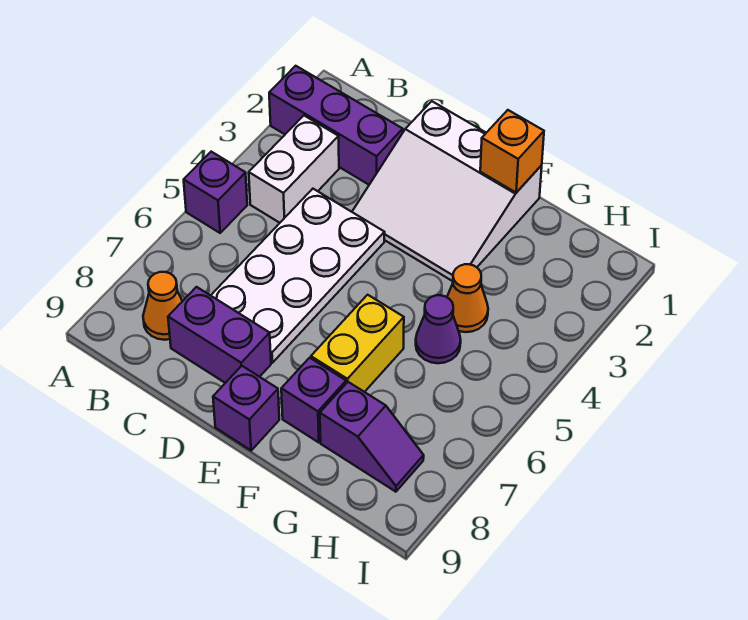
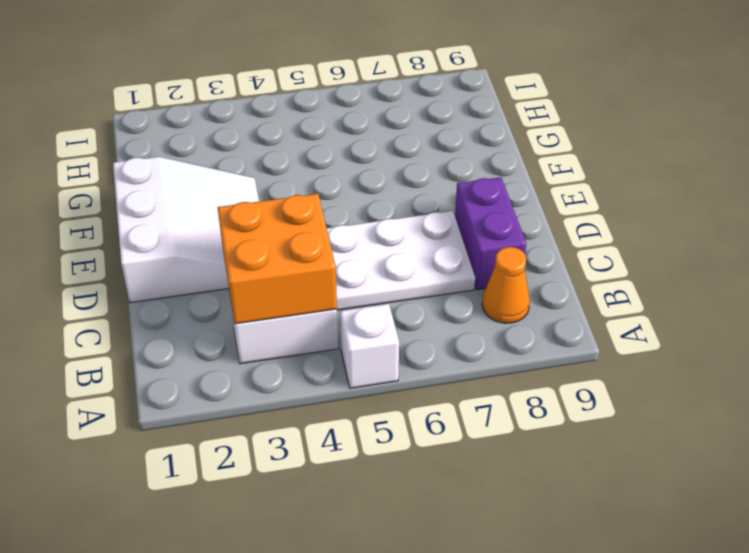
white brick A5 level 1 -> purple brick A5 level 1
orange brick B3:C4 level 2 -> none
none -> purple brick A2:C2 level 1
none -> purple brick E9 level 1
none -> yellow brick F6:F7 level 1

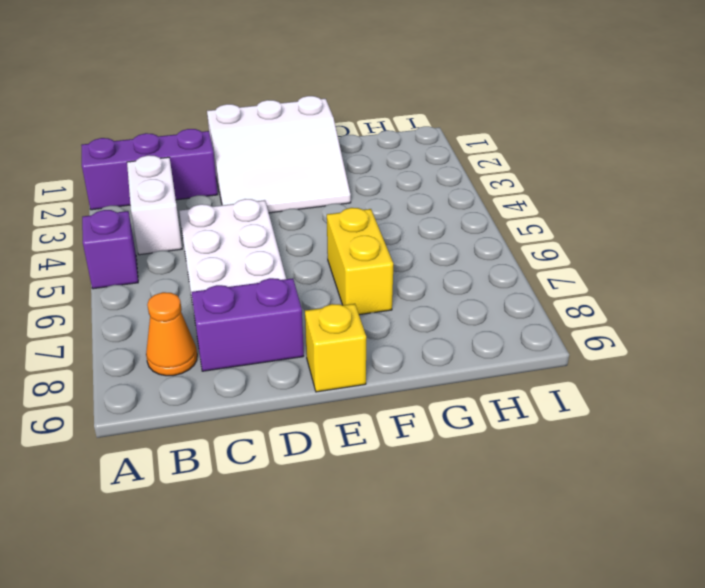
yellow brick E9 level 1 -> purple brick E9 level 1
none -> purple brick F8 level 1
none -> orange cone G4 level 1
none -> purple cone G5 level 1

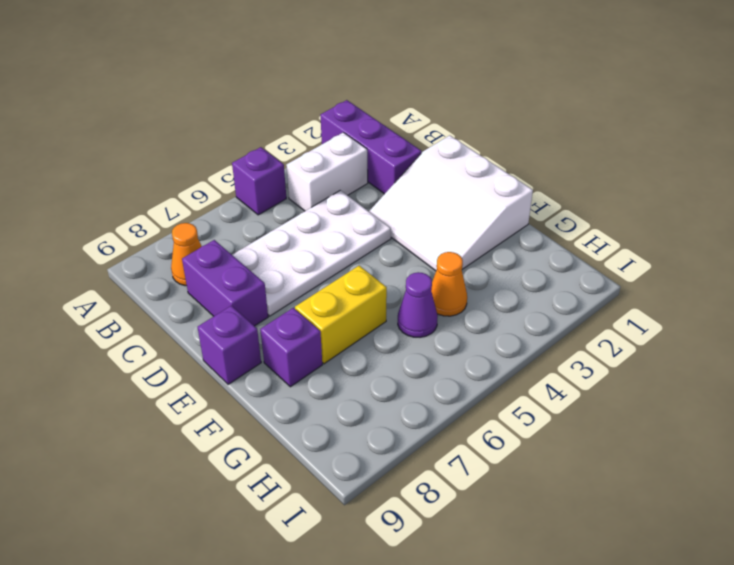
none -> purple slope G8:H8 level 1 top G
none -> orange brick F1 level 2

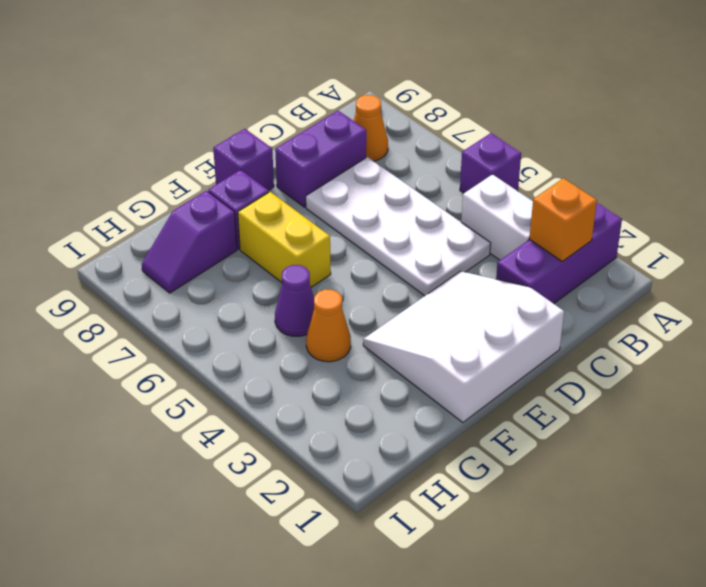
orange brick B2 level 2 -> orange brick F1 level 2

